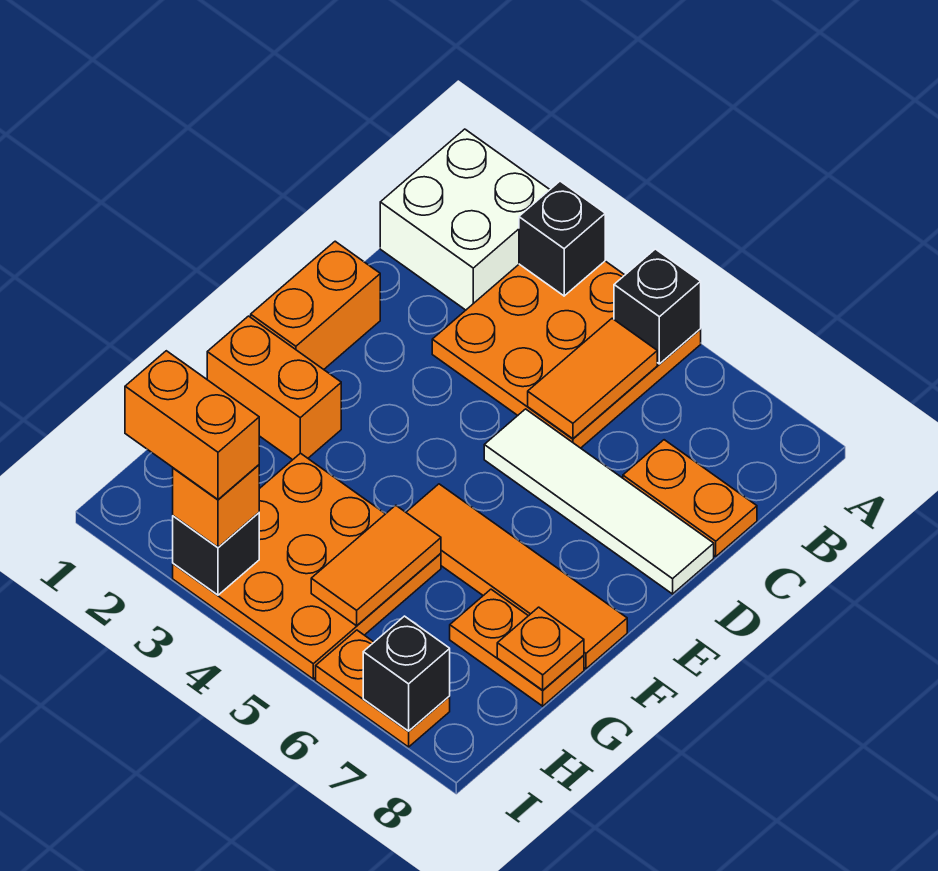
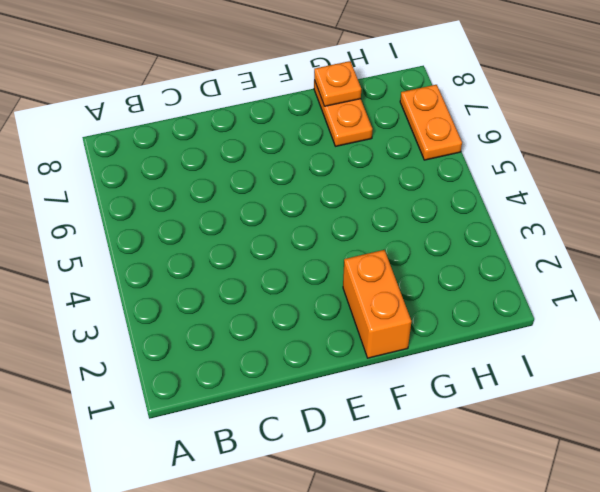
none -> white brick A1:B2 level 1
none -> orange plate A3:C5 level 1
none -> orange plate C7:C8 level 1

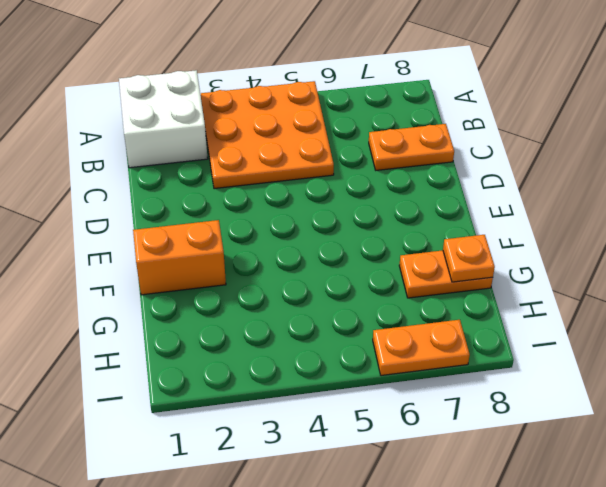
none -> orange brick D1:E1 level 1
none -> white tile D5:D8 level 1
none -> orange tile F5:F8 level 1

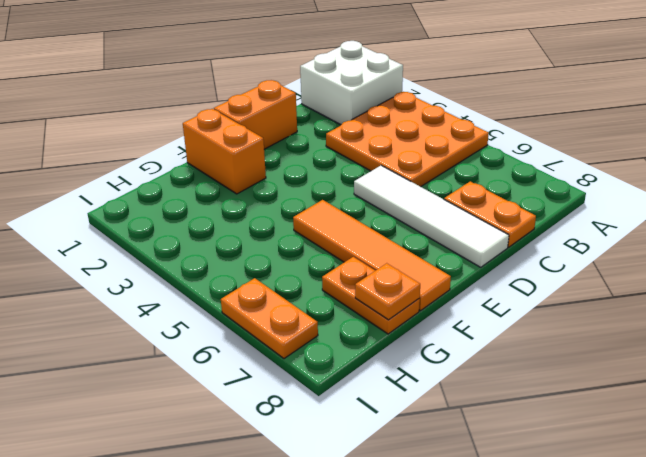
none -> orange plate G3:I5 level 1
none -> black brick A3 level 2
none -> black brick A5 level 2

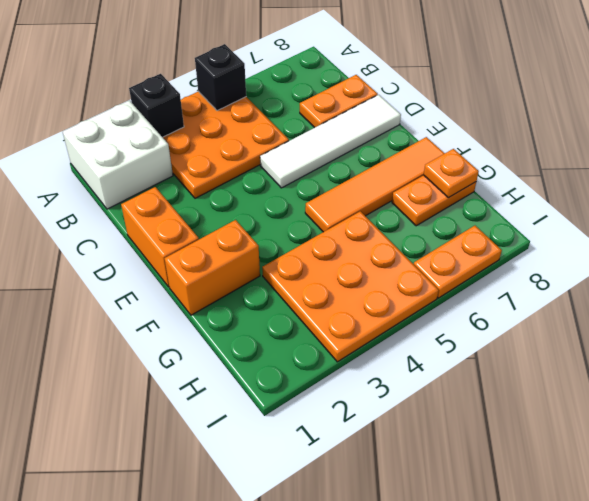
none -> orange tile B5:C5 level 2
none -> orange tile G5:H5 level 2
none -> black brick I3 level 2

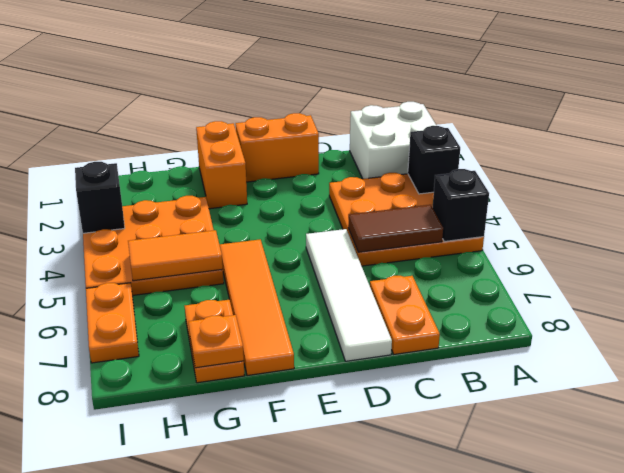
brown tile B5:C5 level 2 -> orange tile B5:C5 level 2
none -> black brick I7 level 2
none -> orange brick I3 level 3
none -> orange brick I2:I3 level 4

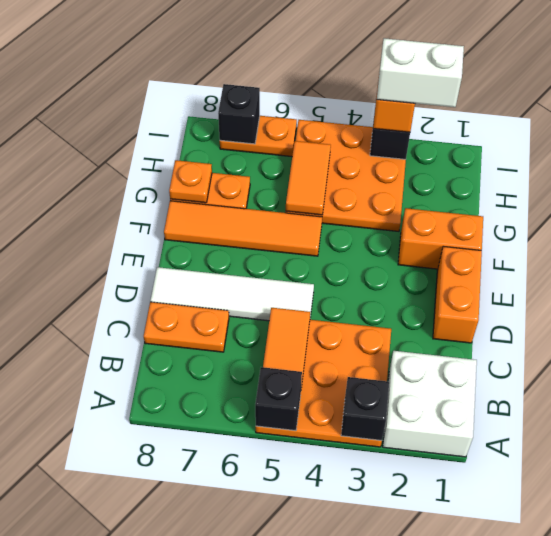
white brick I2:I3 level 4 -> orange brick I2:I3 level 4

